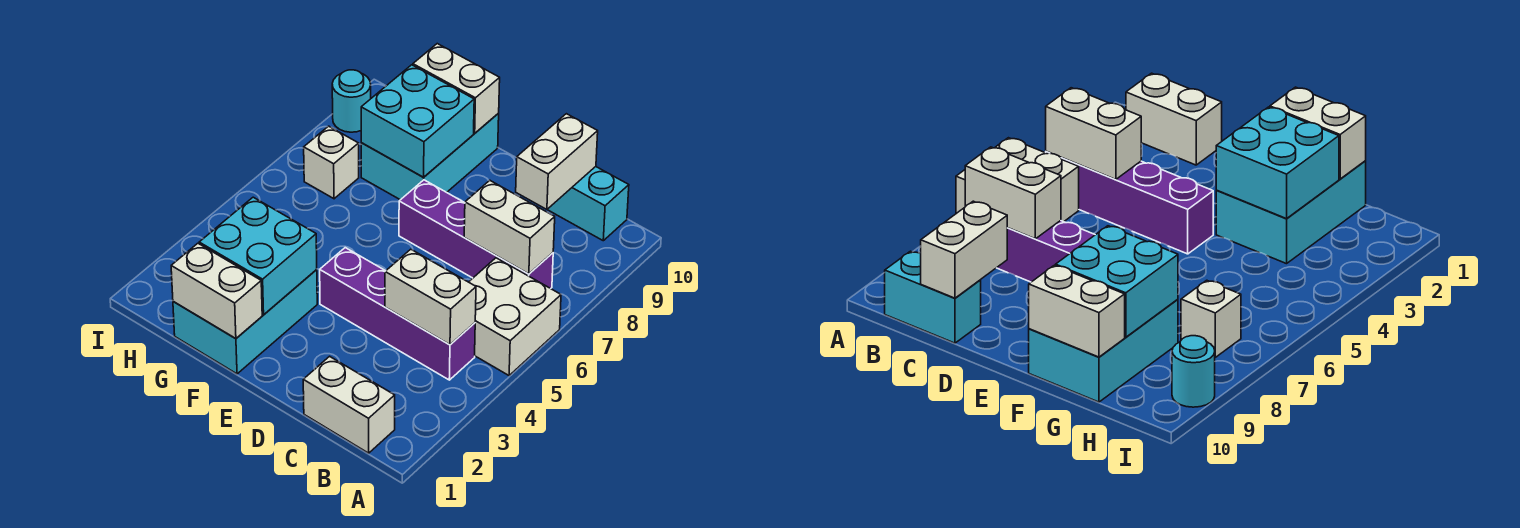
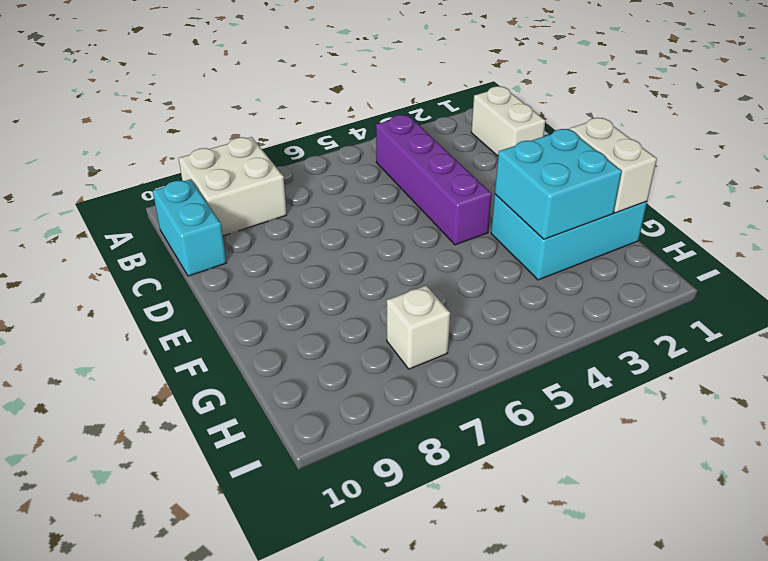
white brick A8:B9 level 1 -> white brick A5:B6 level 1
none -> purple brick B7:E7 level 1
none -> cyan brick F8:G10 level 1
none -> cyan round brick I9 level 1

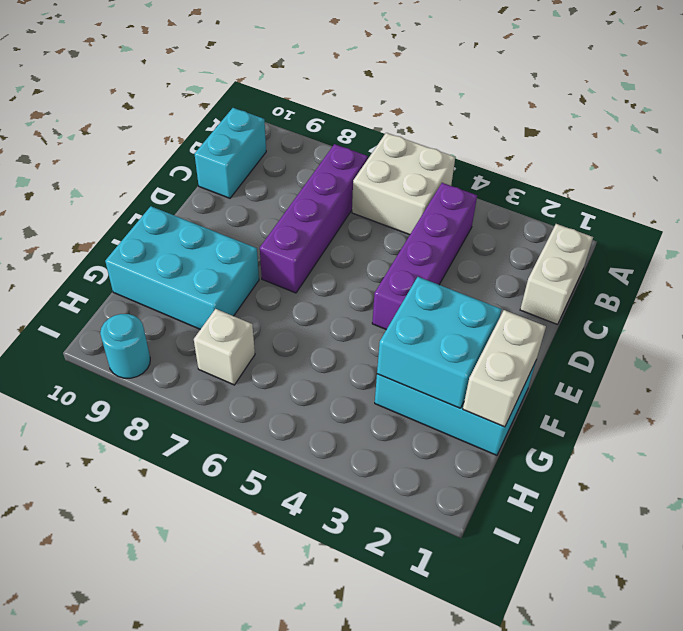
none -> white brick B4:C4 level 2
none -> white brick B7:C7 level 2
none -> white brick C9:C10 level 2

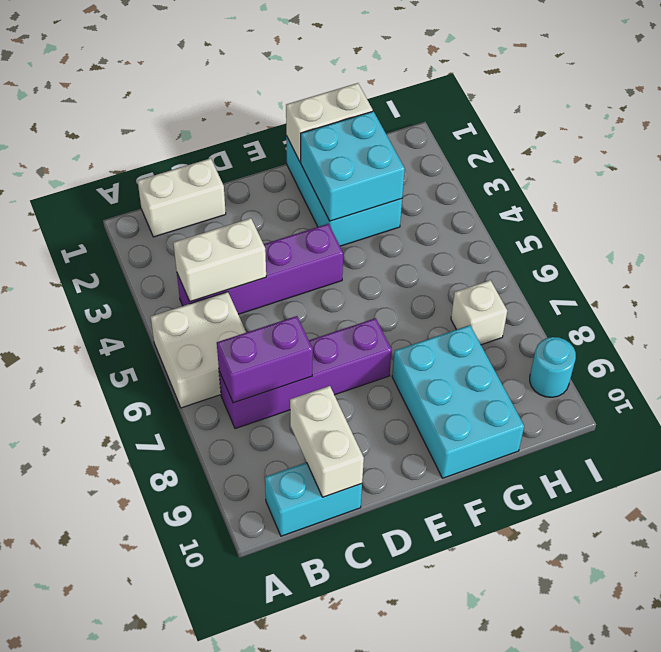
purple brick B7:C7 level 2 -> white brick B7:C7 level 2
none -> cyan brick F8:G9 level 2
none -> white brick F10:G10 level 2

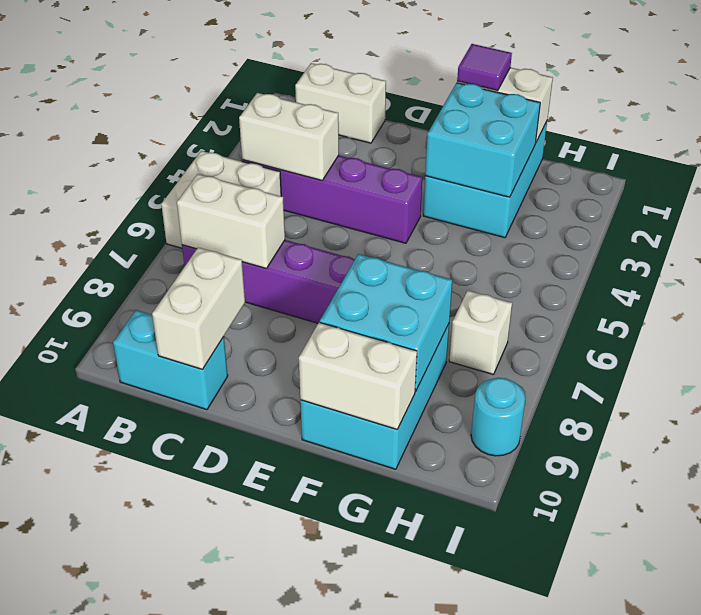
purple tile F1 level 3 -> none

